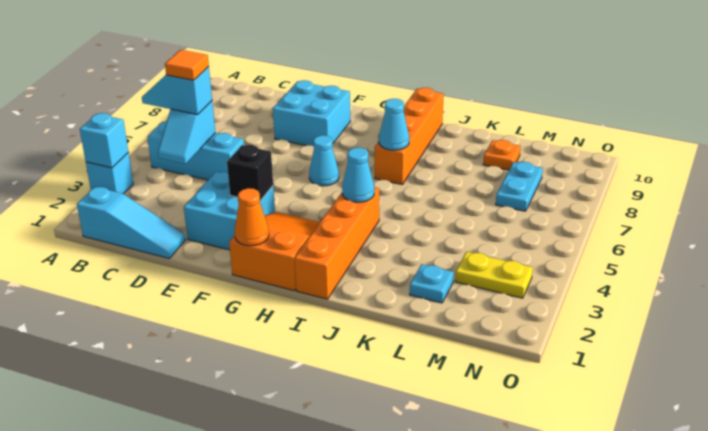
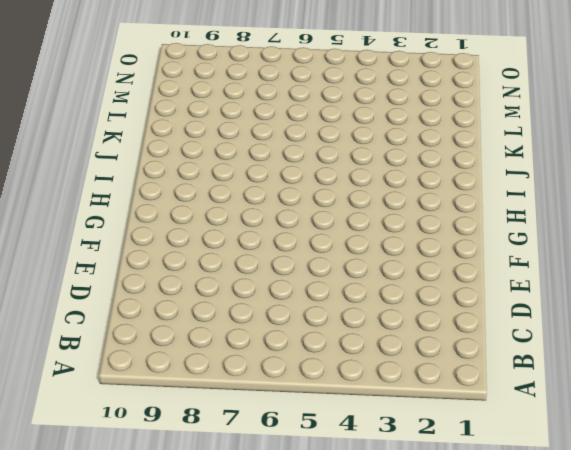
none -> cyan brick A3 level 1
none -> cyan slope B1:D1 level 1 top B
none -> cyan brick B5:D5 level 1

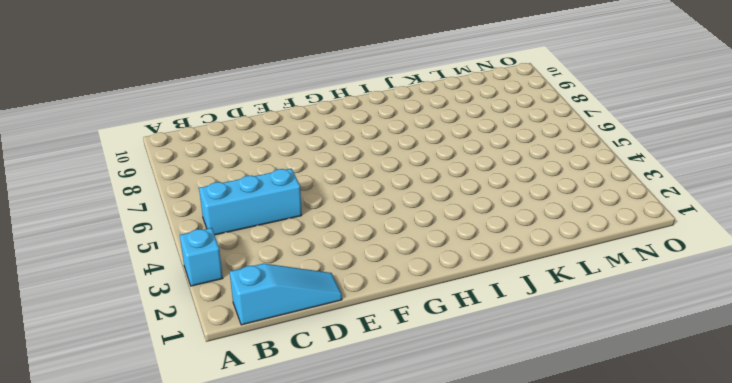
none -> cyan brick E2:F3 level 1
none -> cyan brick E8:F9 level 1
none -> orange slope G1:H3 level 1 top 1

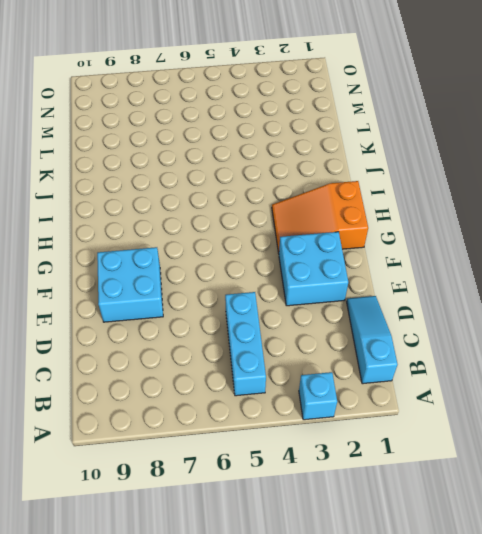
none -> cyan cone G6 level 1
none -> orange brick I1:I4 level 1
none -> orange brick I7:I10 level 1

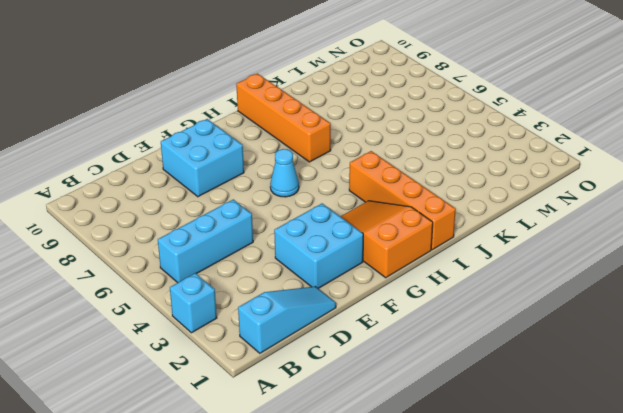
none -> cyan plate L2 level 1
none -> orange plate L9 level 1
none -> yellow plate M3:N3 level 1

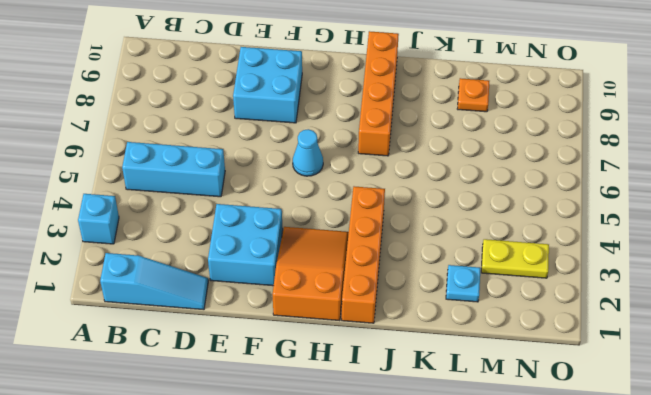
none -> cyan plate M7:M8 level 1
none -> cyan brick A3 level 2
none -> cyan slope C4:C5 level 2 top 5

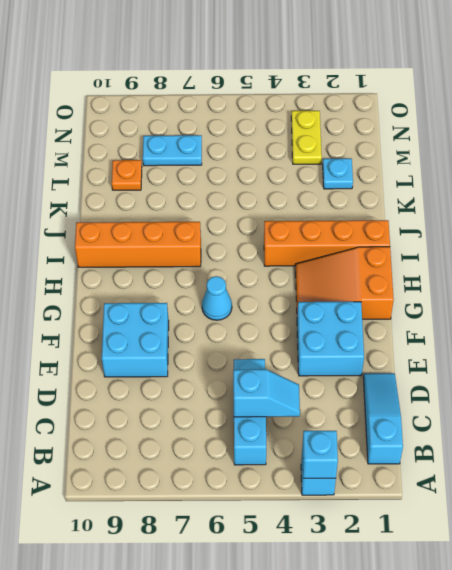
none -> black brick F3 level 2
none -> orange cone G1 level 2
none -> cyan cone I4 level 2

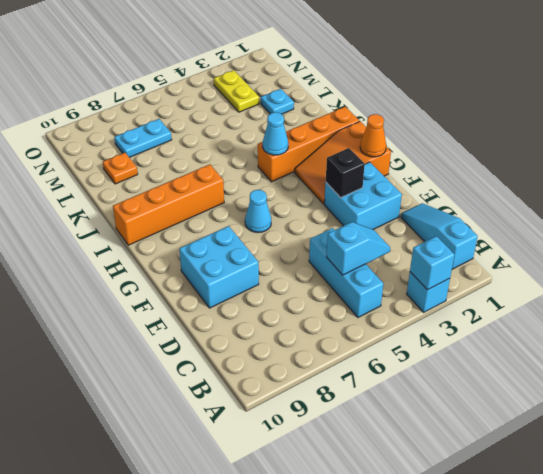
none -> cyan cone I7 level 2
none -> cyan slope B5:C5 level 3 top C
none -> orange tile C5 level 4

